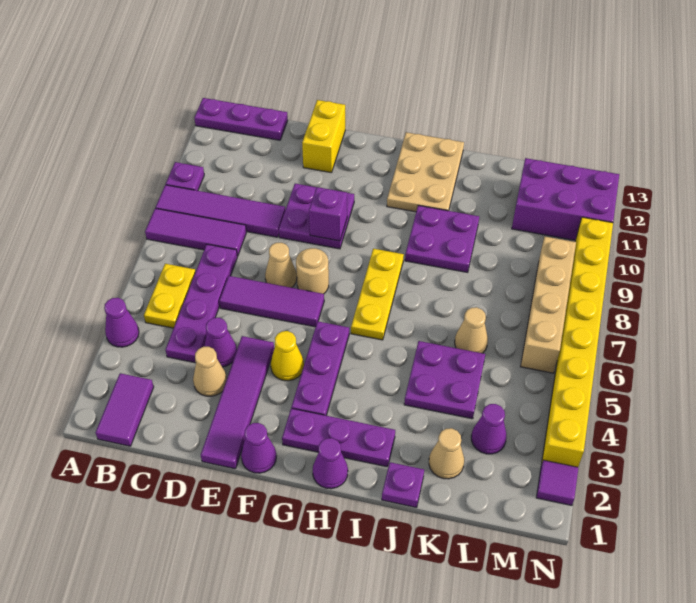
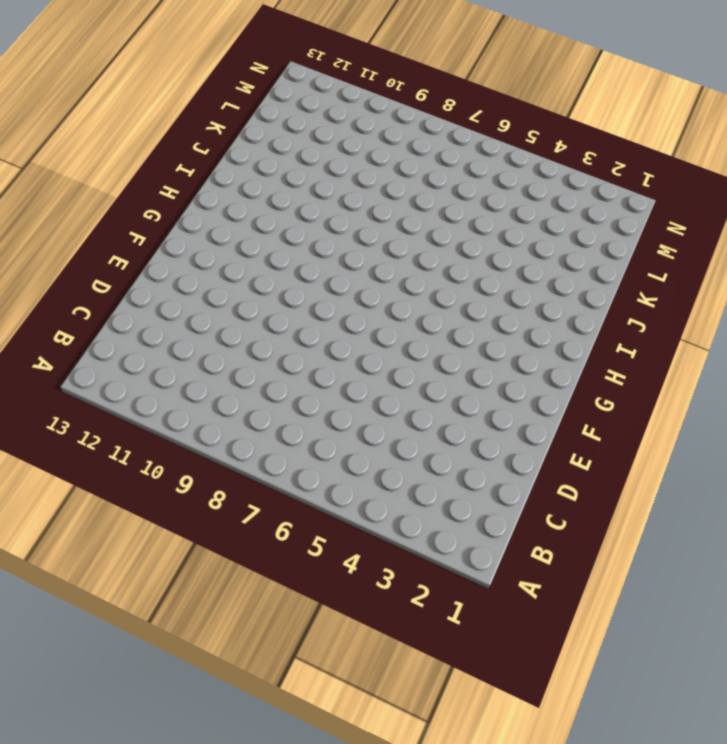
none -> purple cone A4 level 1
none -> purple tile A8:C8 level 1
none -> purple tile A9:D9 level 1
none -> purple plate A10 level 1

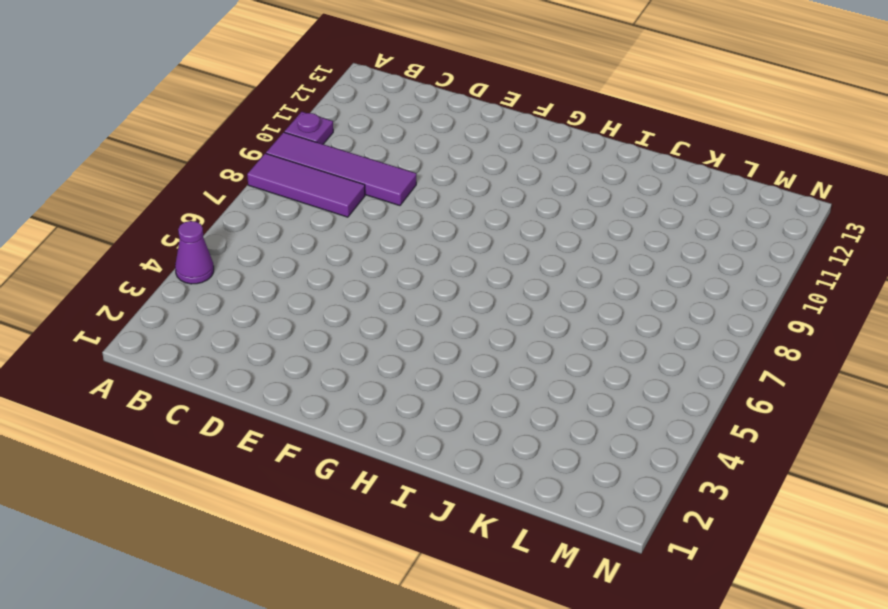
none -> purple plate A13:C13 level 1
none -> purple tile B1:B2 level 1
none -> yellow plate B5:B6 level 1
none -> purple plate C4:C7 level 1

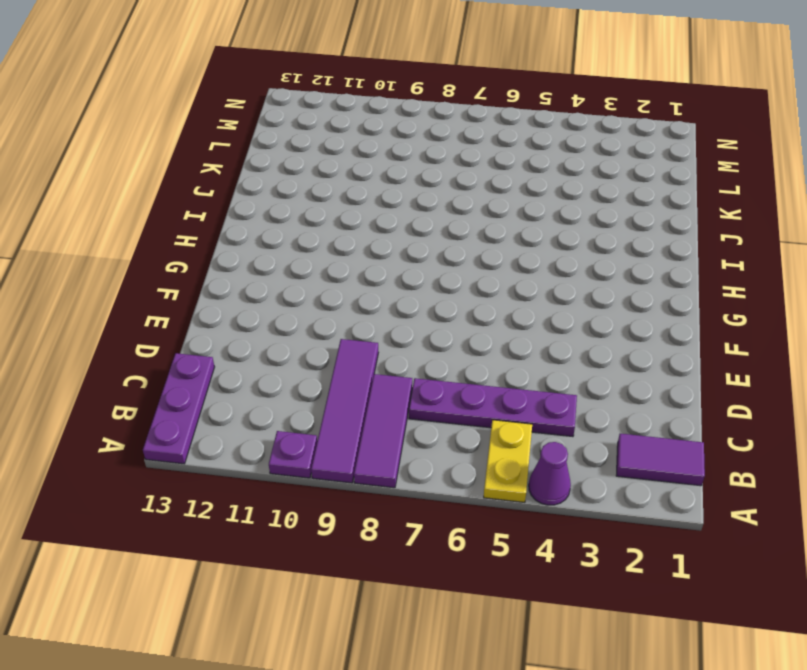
yellow plate A5:B5 level 1 -> yellow plate B5:B6 level 1
none -> tan cone D3 level 1
none -> purple cone D4 level 1
none -> purple tile D6:F6 level 1
none -> purple tile E1:E4 level 1

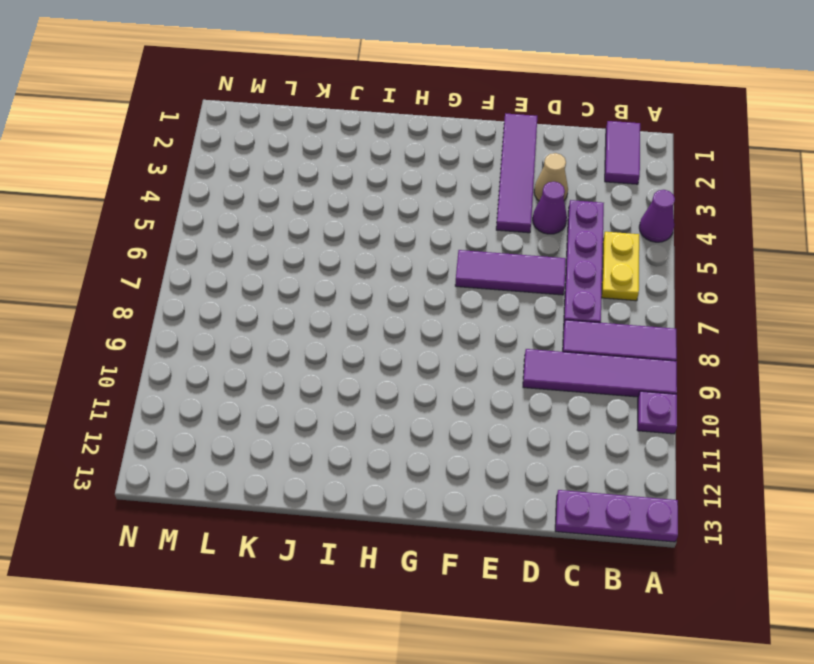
none -> tan cone E7 level 1
none -> purple plate E9:F10 level 1
none -> yellow brick E12:E13 level 1
none -> purple cone F1 level 1

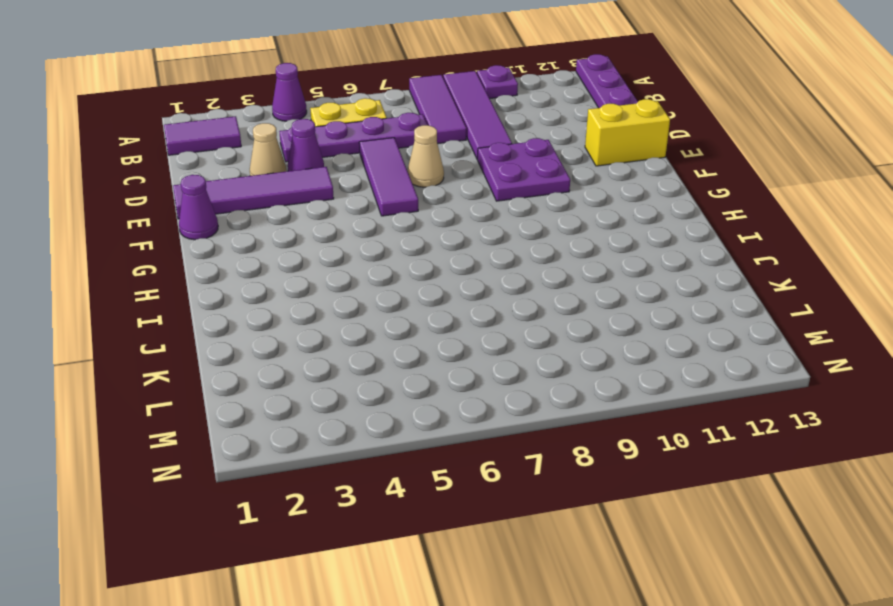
none -> yellow cone F4 level 1
none -> tan round brick F7 level 1
none -> purple plate G2:I2 level 1
none -> purple plate G3:G5 level 1

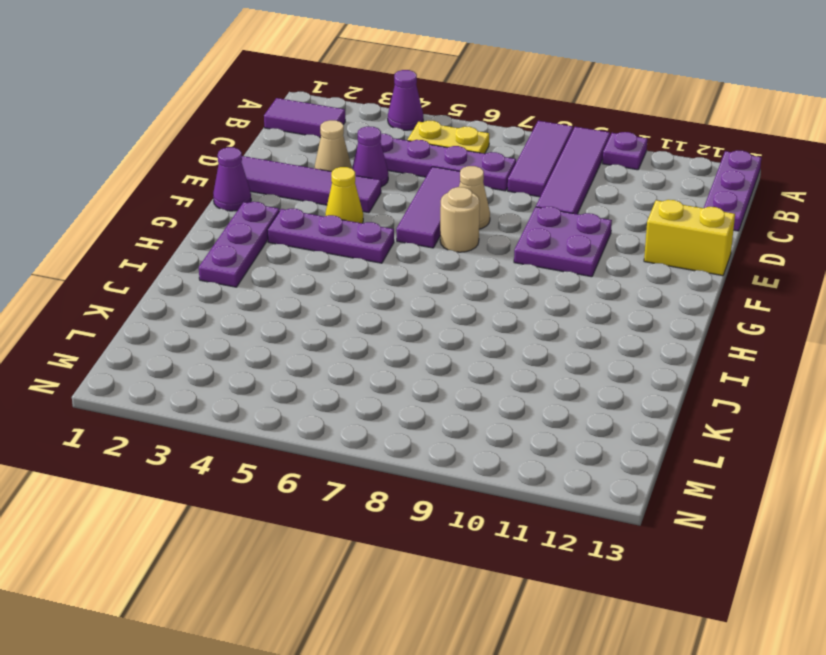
none -> purple cone H1 level 1
none -> yellow plate H6:H8 level 1
none -> tan plate H11:I13 level 1
none -> purple plate I9:J10 level 1

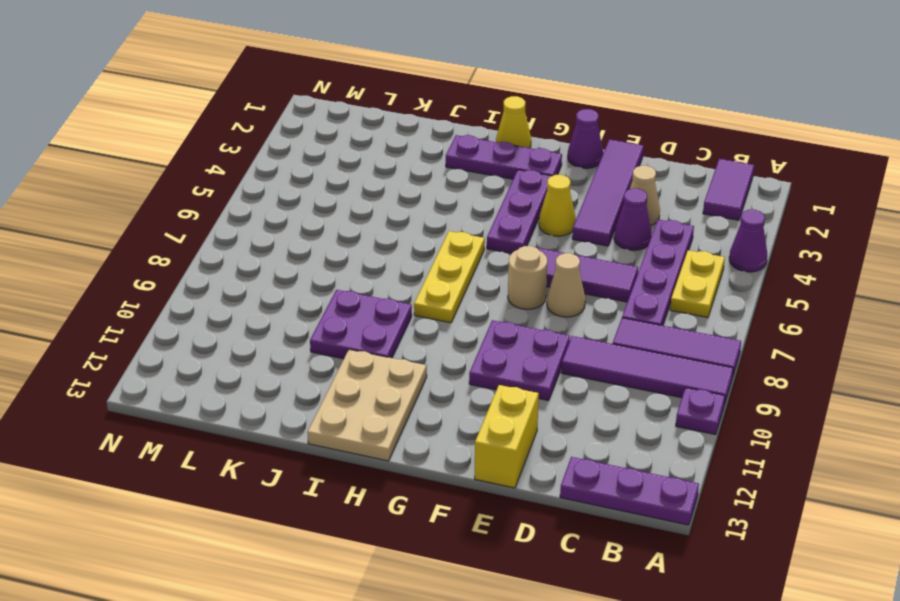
yellow cone H1 level 1 -> purple cone H1 level 1
none -> purple plate J1 level 1
none -> purple plate J4:K5 level 1
none -> tan cone K2 level 1
none -> tan cone K6 level 1

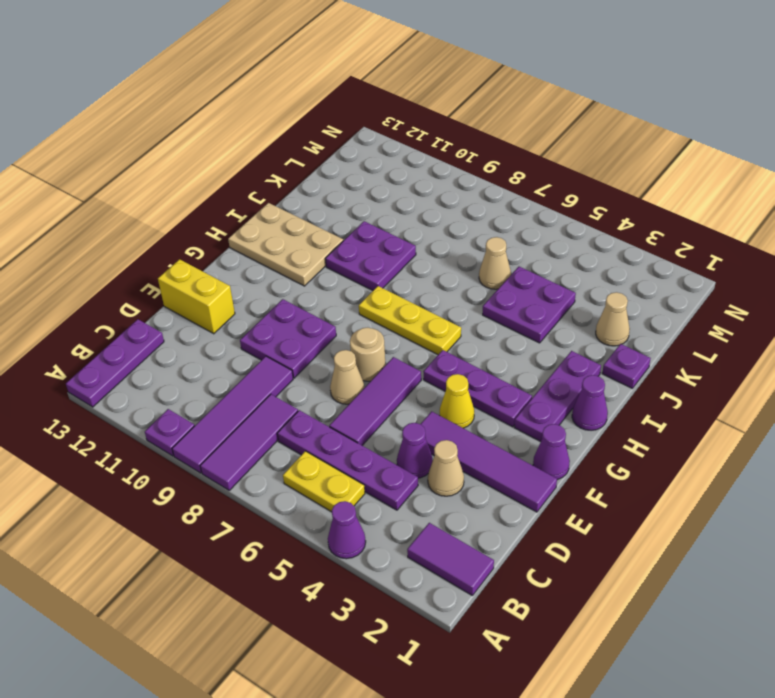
none -> purple cone L3 level 1
none -> purple brick L11:N12 level 1
none -> tan brick M6:M9 level 1
none -> purple tile N2 level 1

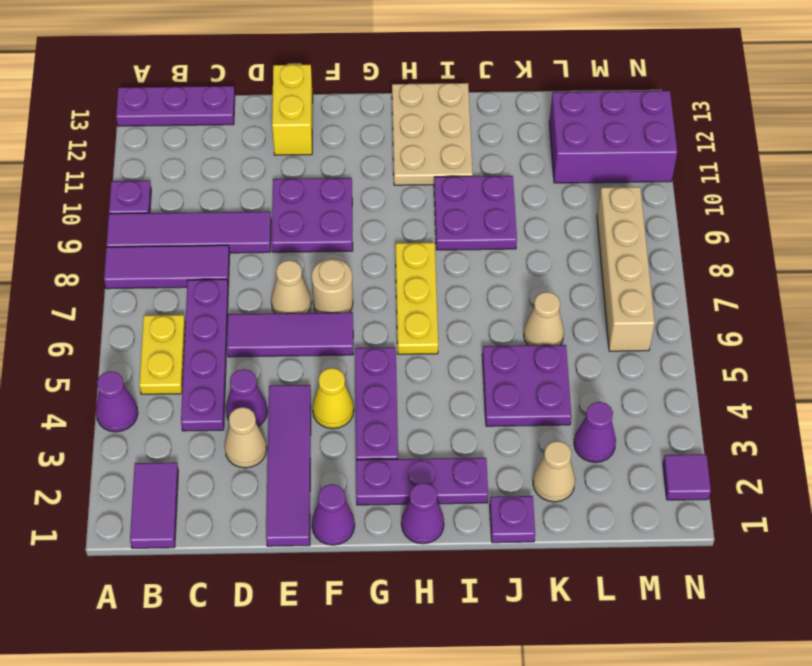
none -> yellow brick N3:N10 level 1
none -> purple brick F9 level 2

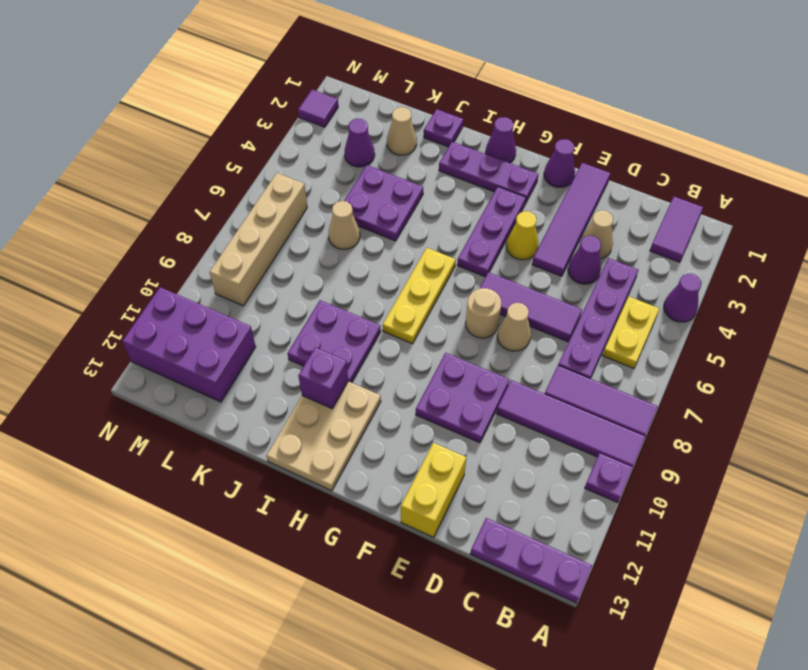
purple brick I11 level 2 -> purple brick F9 level 2
none -> yellow brick N3:N10 level 1

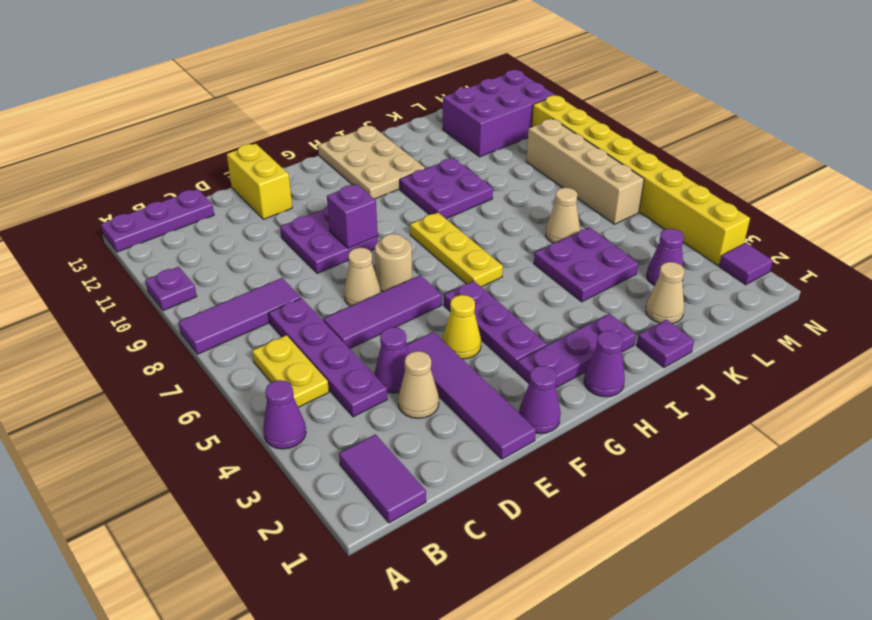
none -> purple tile A9:D9 level 1

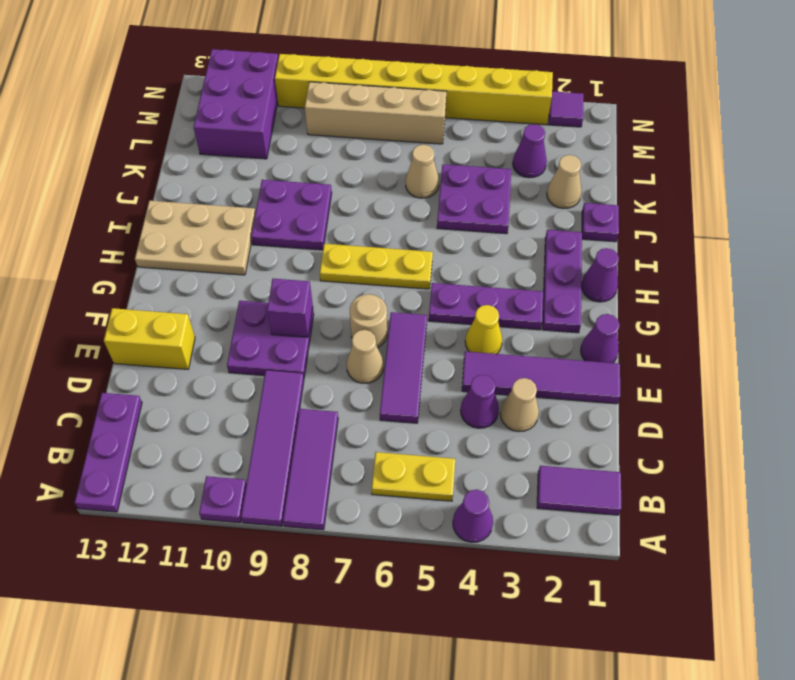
none -> purple plate C4:C7 level 1

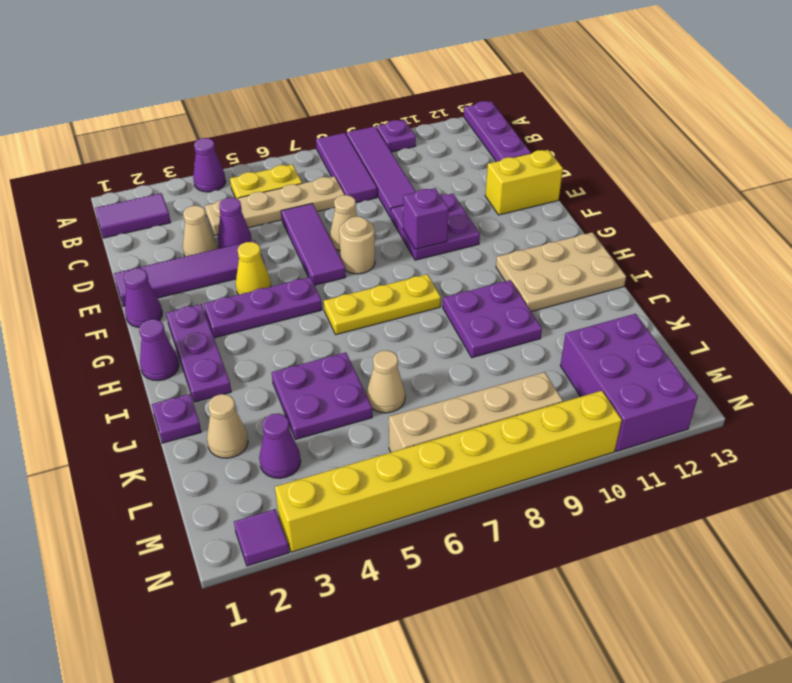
tan plate C4:C7 level 1 -> purple plate C4:C7 level 1

